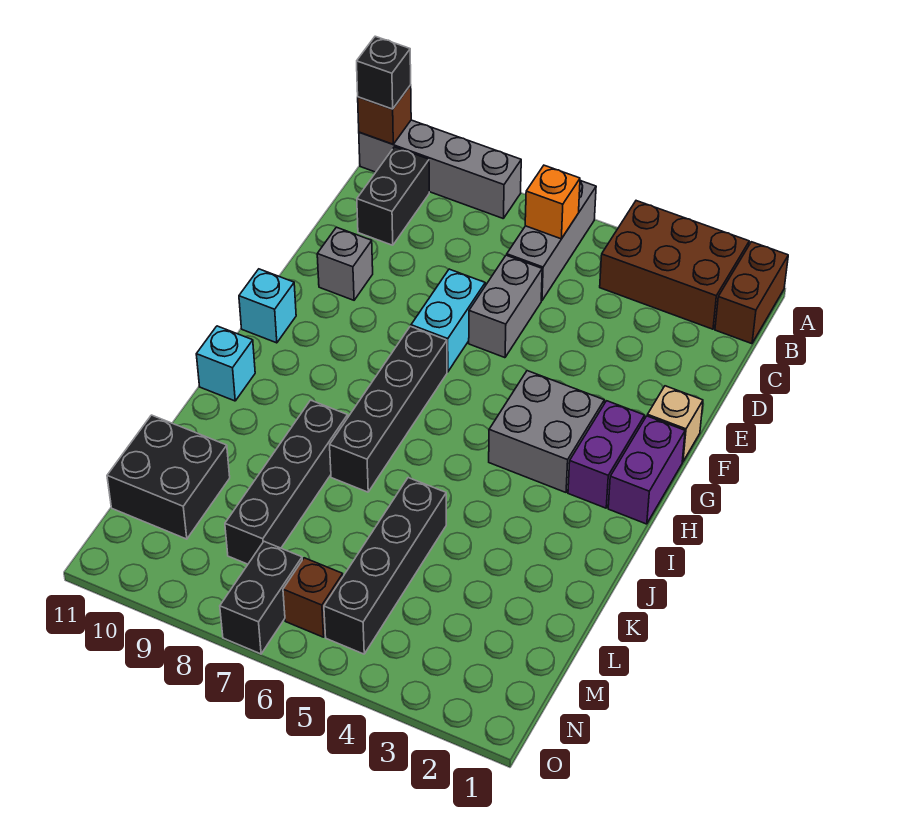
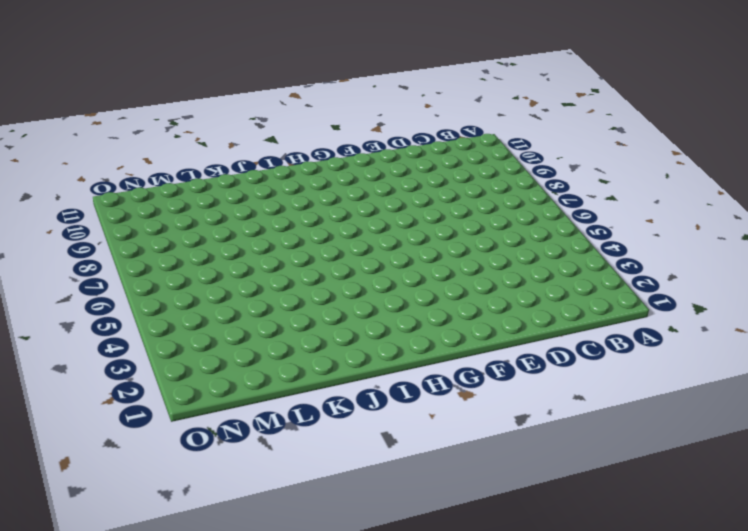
none -> brown brick A1:B1 level 1
none -> brown brick A2:B4 level 1
none -> grey brick A6:C6 level 1

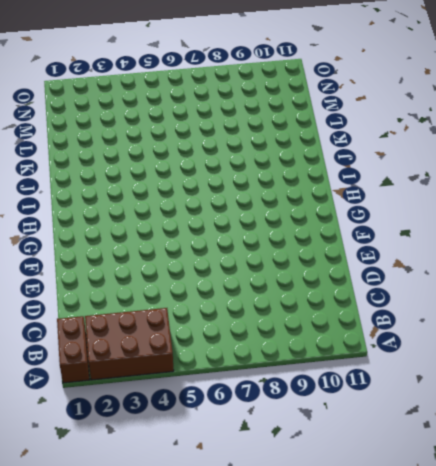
none -> grey brick A6:C6 level 1
none -> grey brick A8:A11 level 1
none -> black brick B10:C10 level 1

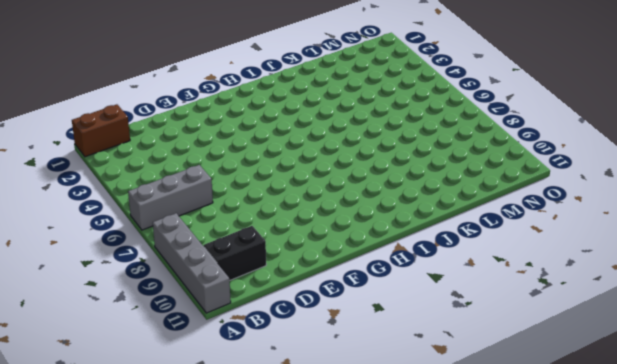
none -> brown brick A2:B4 level 1
none -> grey brick D6:E6 level 1
none -> cyan brick E7:F7 level 1

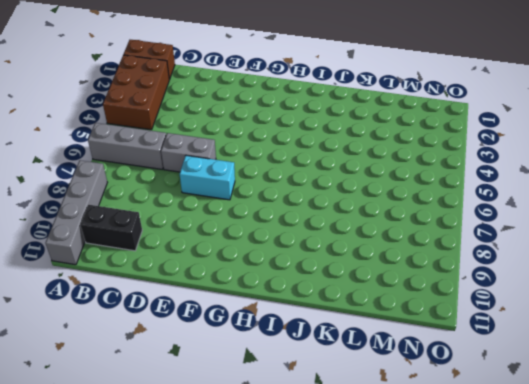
none -> grey brick E10 level 1
none -> tan brick F1 level 1
none -> purple brick G1:H1 level 1

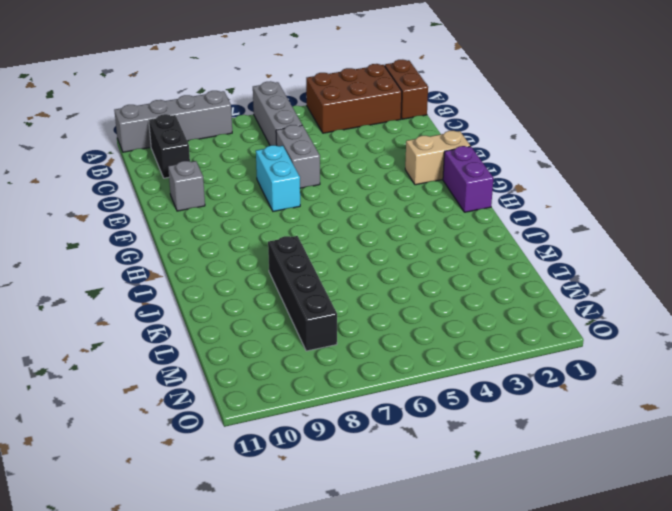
tan brick F1:F2 level 1 -> tan brick F1 level 1
none -> purple brick G2:H2 level 1
none -> grey brick G3:H4 level 1
none -> black brick G7:J7 level 1

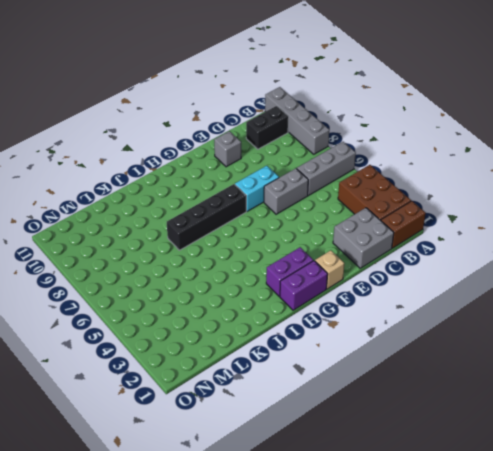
grey brick C1:D2 level 1 -> grey brick G3:H4 level 1
none -> cyan brick G11 level 1
none -> cyan brick I11 level 1
none -> black brick J8:M8 level 1

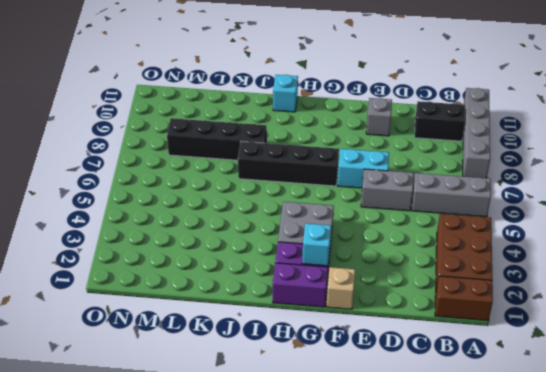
cyan brick G2 level 2 -> cyan brick G11 level 1
none -> black brick K5:N5 level 1
none -> black brick L10:M11 level 1
none -> brown brick N6 level 1

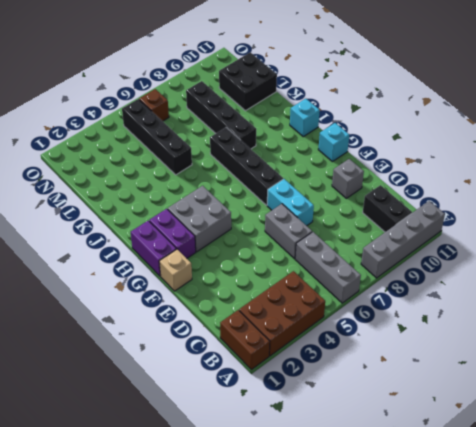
none -> black brick N7:O7 level 1
none -> brown brick A11 level 2
none -> orange brick B6 level 2

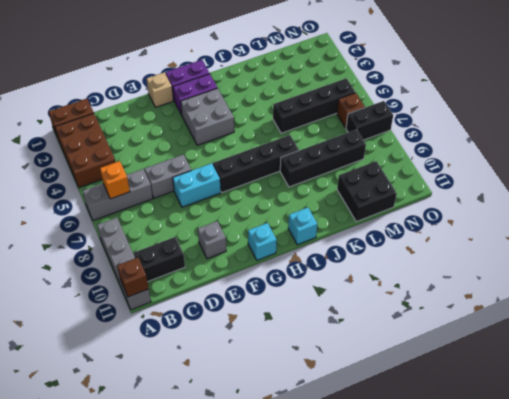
none -> black brick A11 level 3

